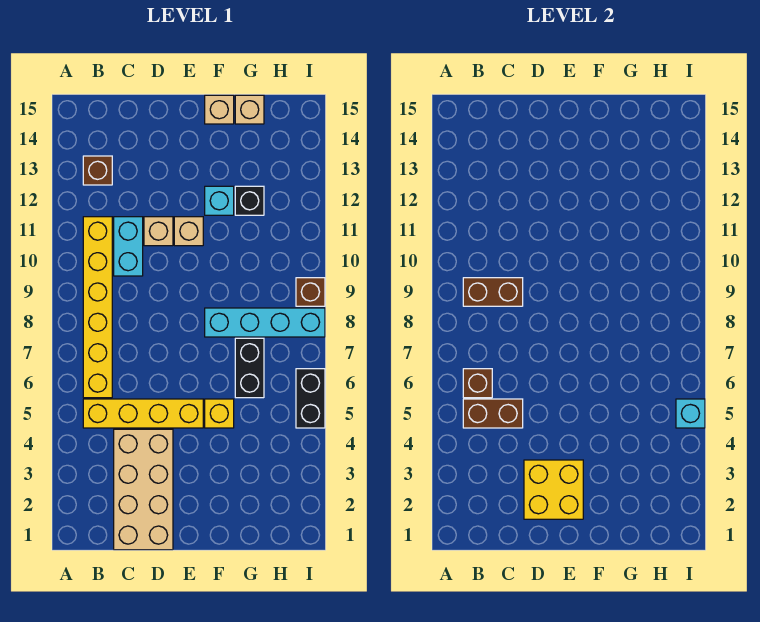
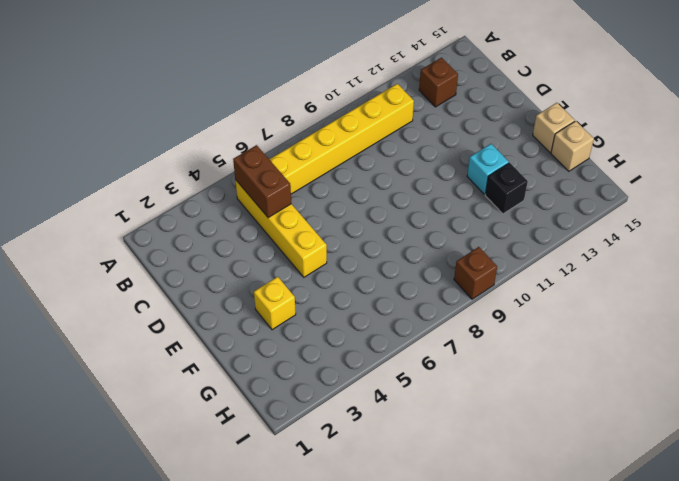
yellow brick F3 level 1 -> yellow brick F5 level 1
none -> tan brick C1:D4 level 1
none -> cyan brick C10:C11 level 1
none -> tan brick D11 level 1

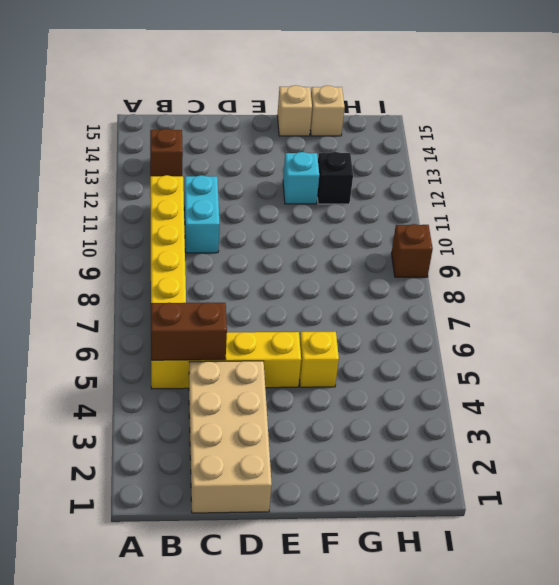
none -> tan brick D11 level 1
none -> tan brick E11 level 1
none -> cyan brick F8:I8 level 1

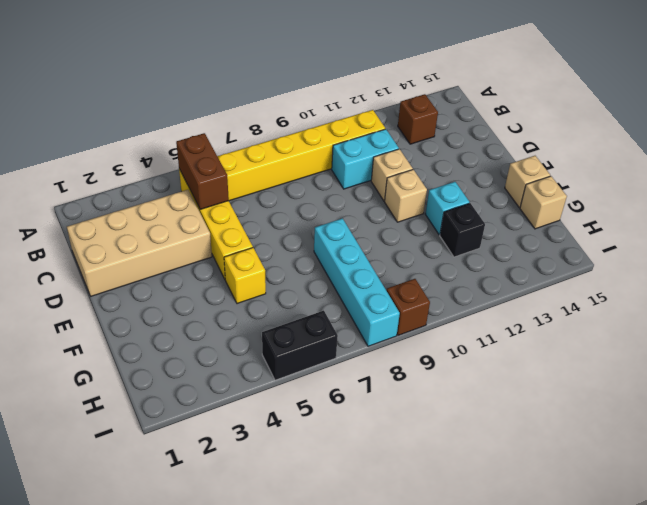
none -> black brick G6:G7 level 1
none -> brown brick B6 level 2
none -> brown brick B9:C9 level 2

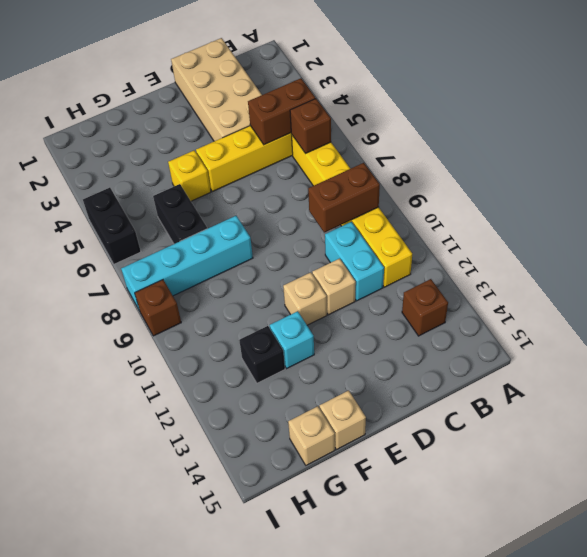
none -> yellow brick D2:E3 level 2
none -> cyan brick I5 level 2

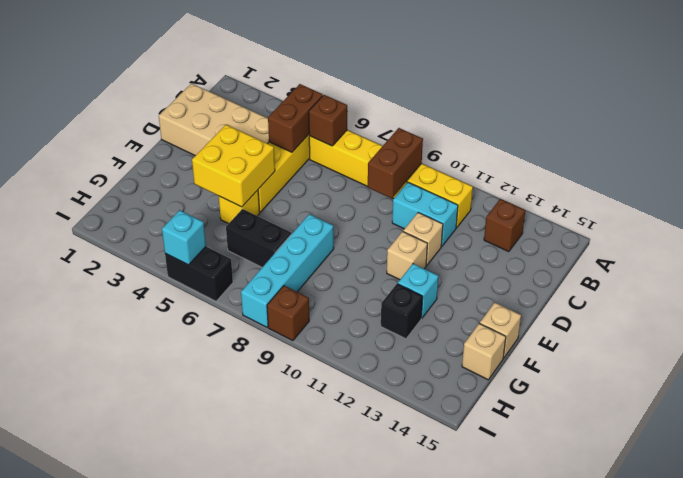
yellow brick E4:F5 level 2 -> yellow brick D2:E3 level 2

